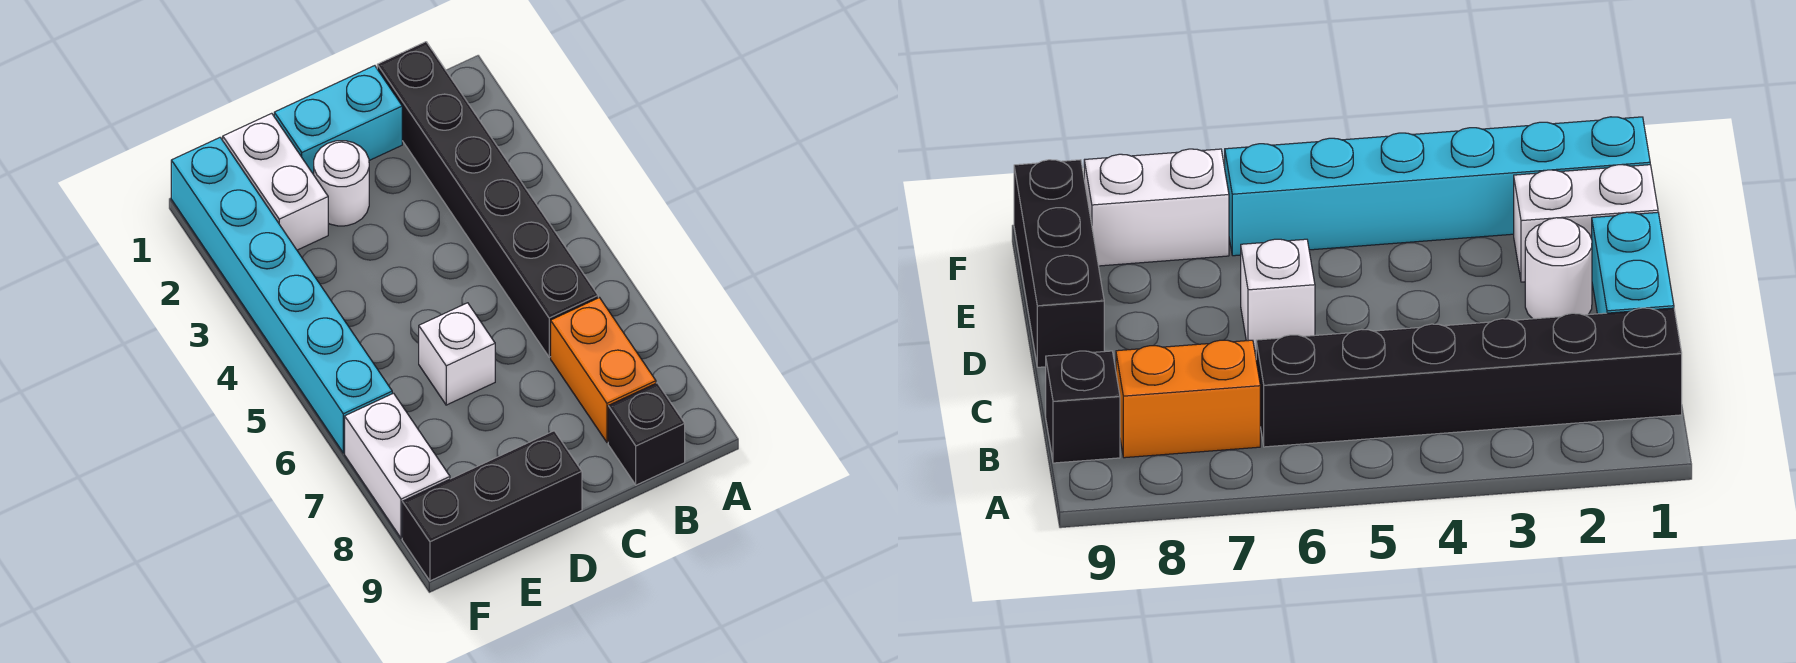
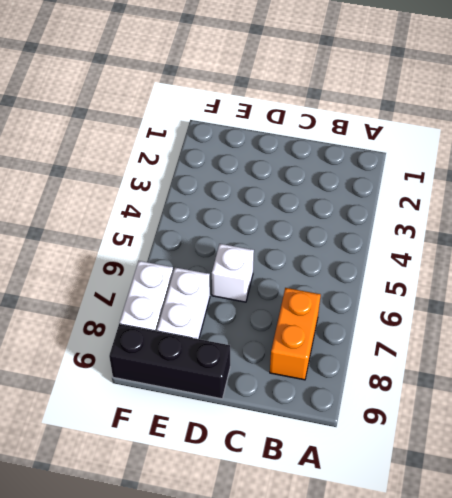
white brick E7:E8 level 1 -> white brick E1:E2 level 1
none -> black brick B1:B6 level 1
none -> black brick B9 level 1

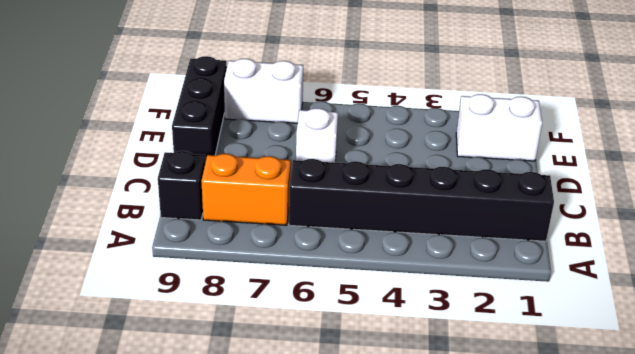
none -> cyan brick C1:D1 level 1
none -> white round brick D2 level 1

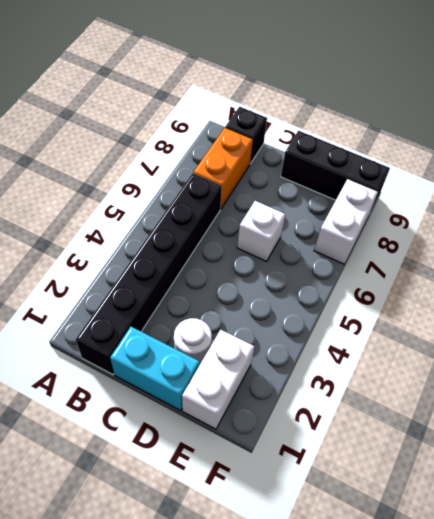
none -> cyan brick F1:F6 level 1

